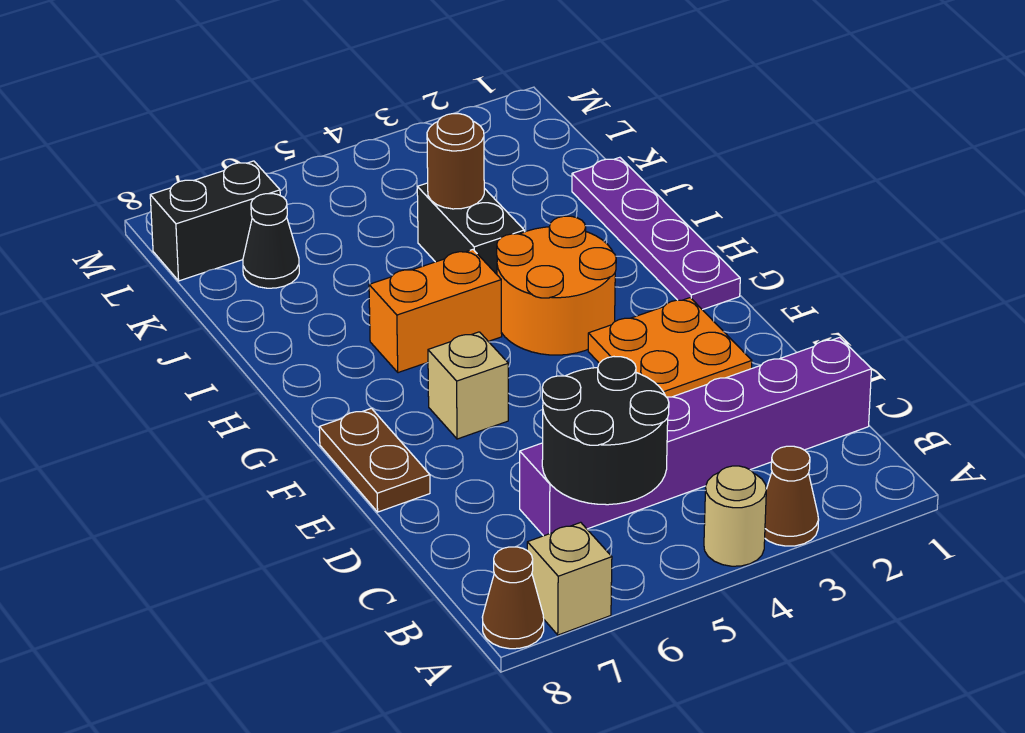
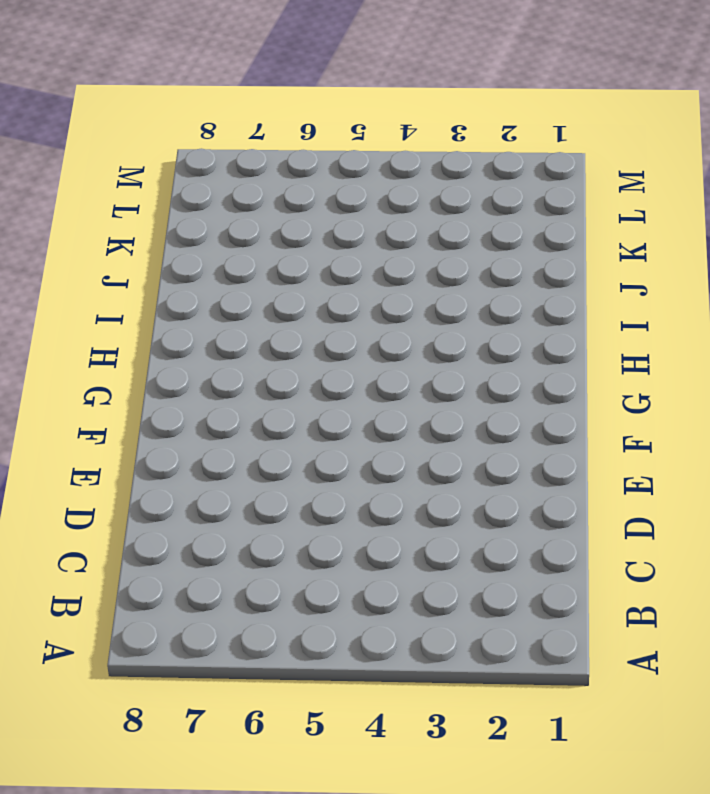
none -> brown cone A3 level 1
none -> tan round brick A4 level 1
none -> tan brick A7 level 1

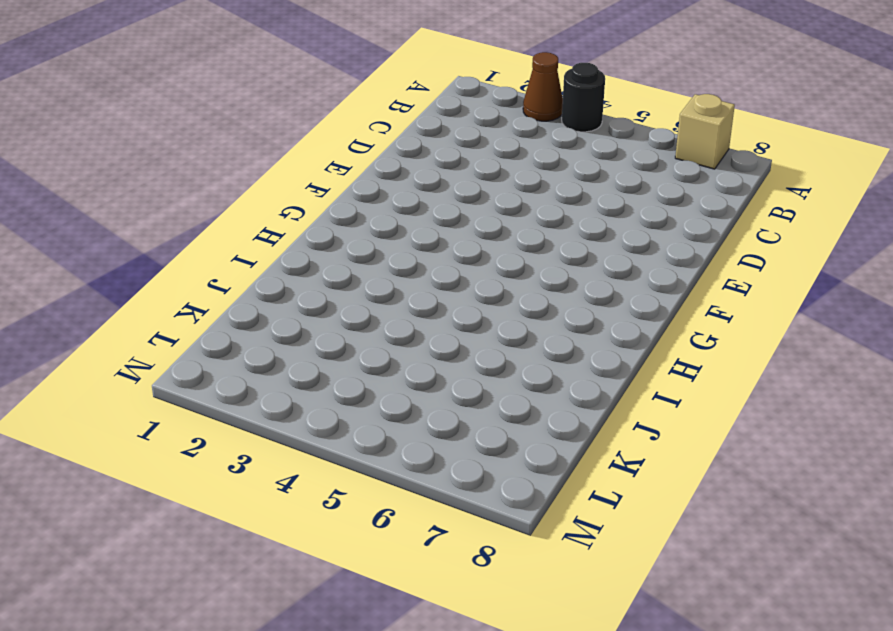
black round brick A4 level 1 -> tan round brick A4 level 1
none -> brown cone A8 level 1
none -> purple brick C1:C6 level 1
none -> orange plate E2:F3 level 1

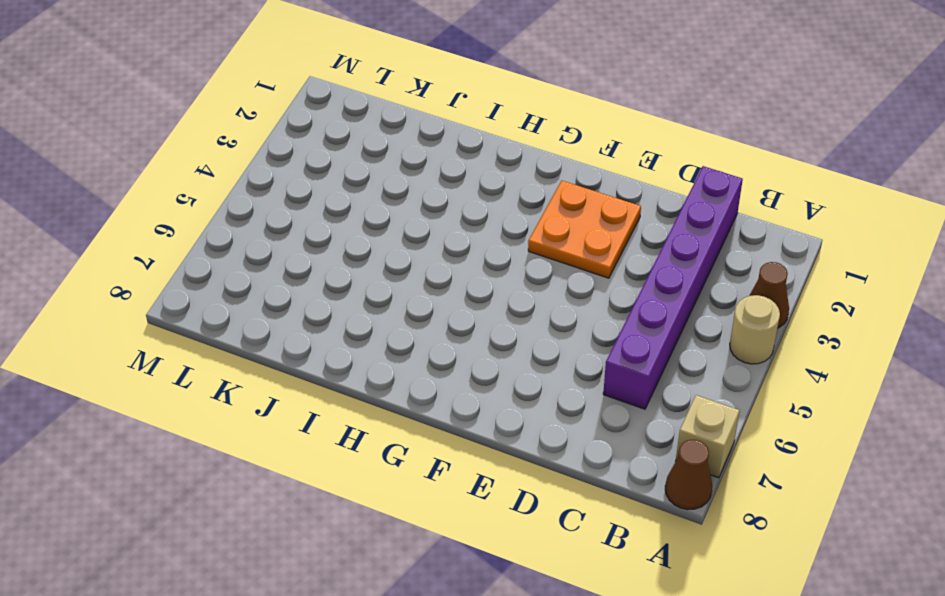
none -> brown plate E8:F8 level 1
none -> tan brick F6 level 1
none -> purple plate G1:J1 level 1

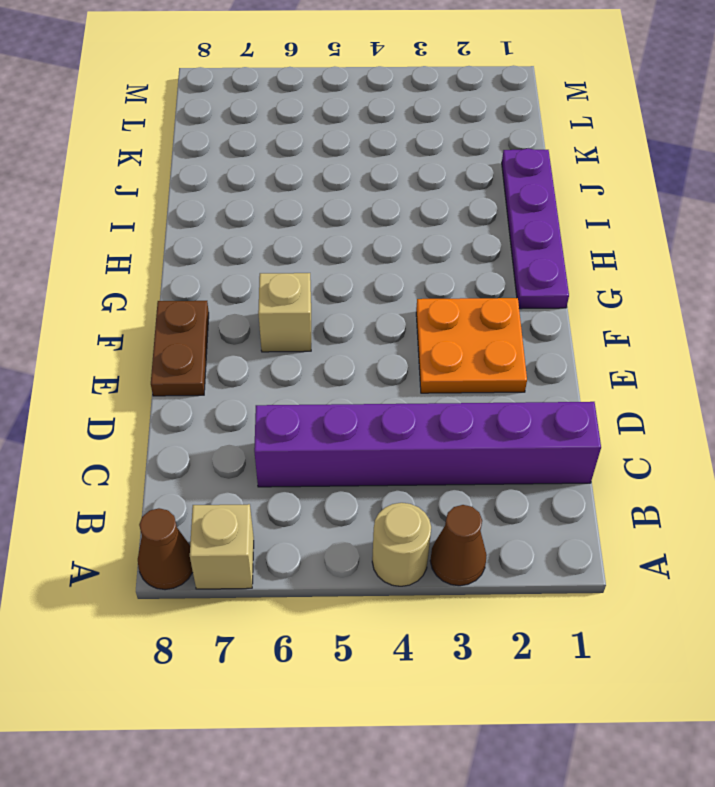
none -> orange round brick G3:H4 level 1
none -> orange brick H5:H6 level 1
none -> black brick I4:J4 level 1

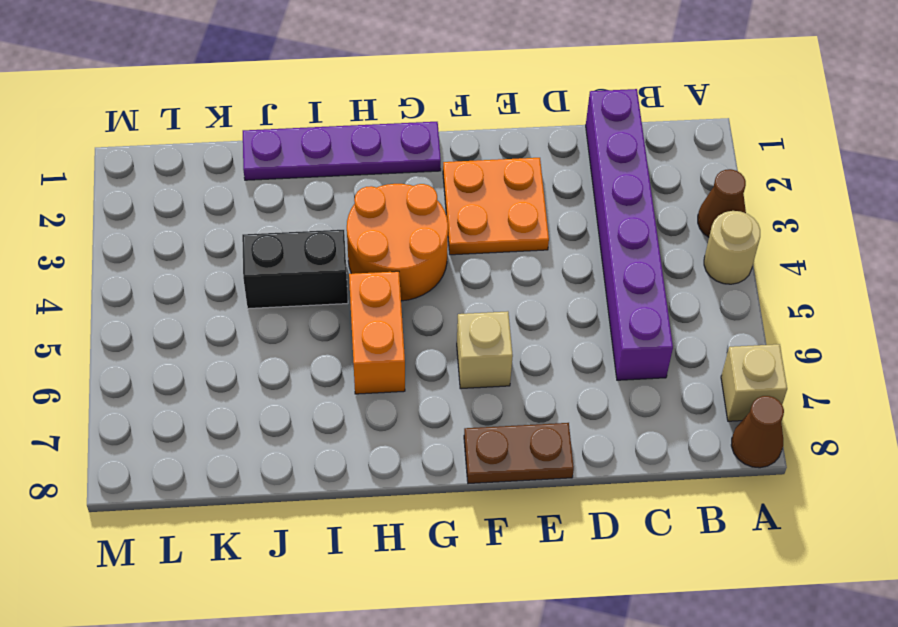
none -> black cone K7 level 1
none -> black brick L7:L8 level 1
none -> black round brick B5:C6 level 2

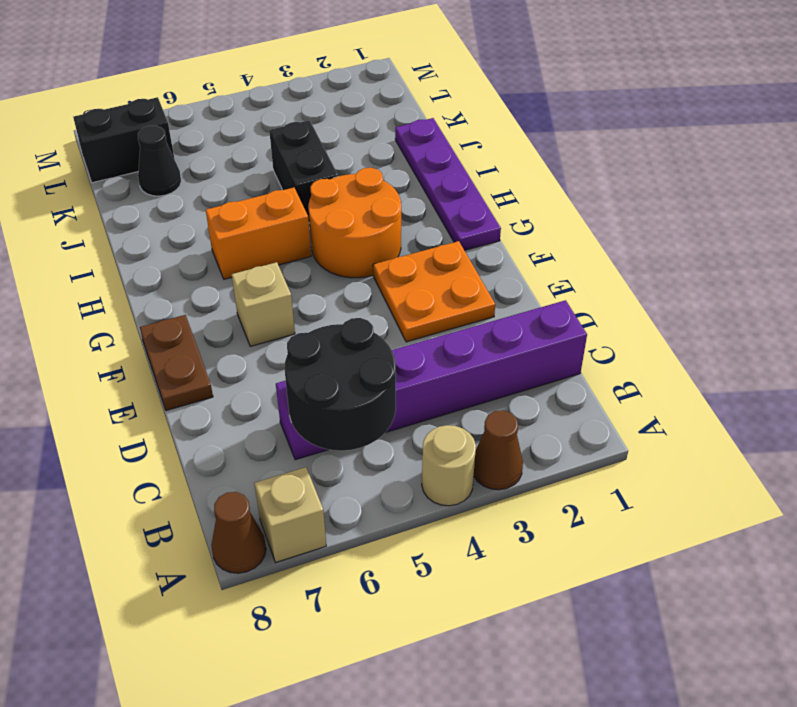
none -> brown round brick J4 level 2

